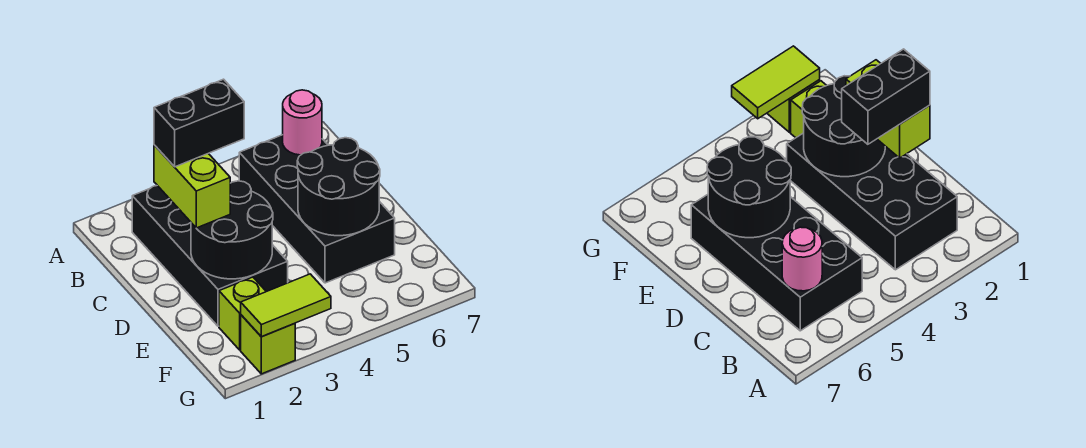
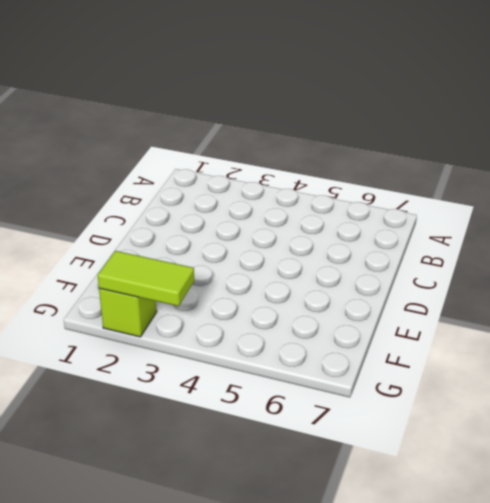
none -> black brick B2:E3 level 1
none -> black brick B5:E6 level 1

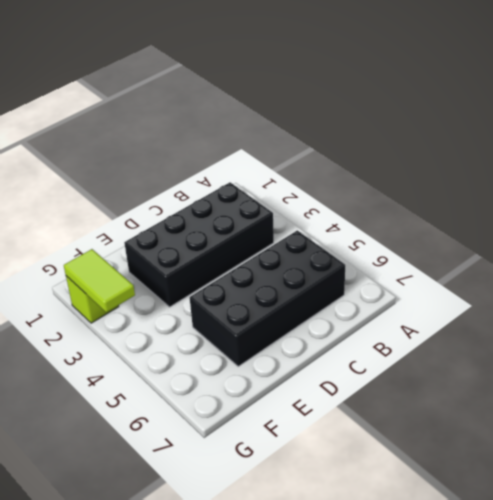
none -> lime brick F2 level 1
none -> pink round brick B6 level 2

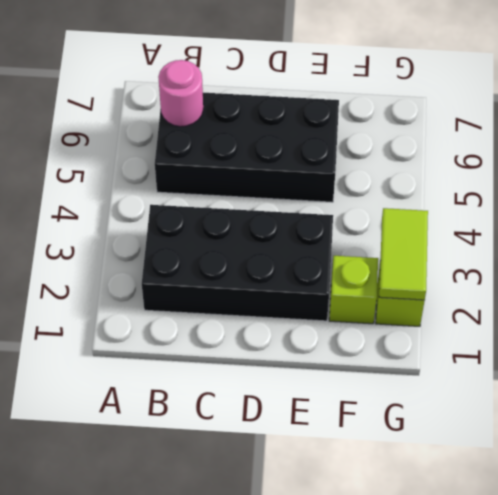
none -> black round brick D2:E3 level 2
none -> black round brick D5:E6 level 2

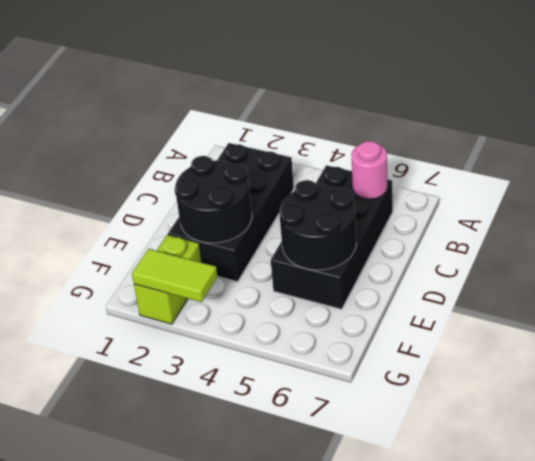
none -> lime brick C2:D2 level 3
none -> black brick C2:C3 level 4

